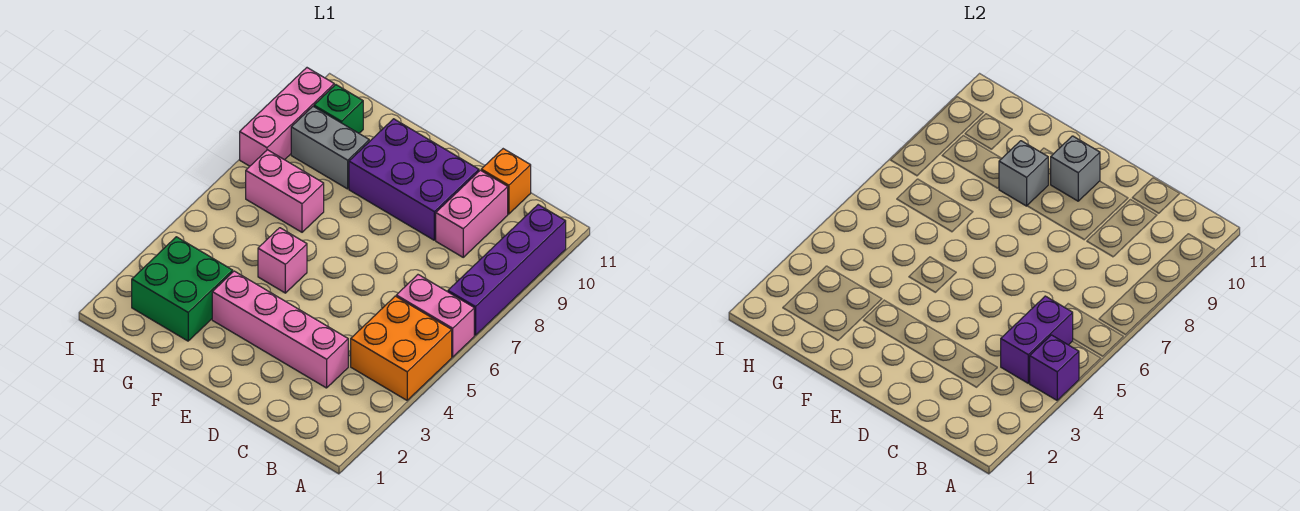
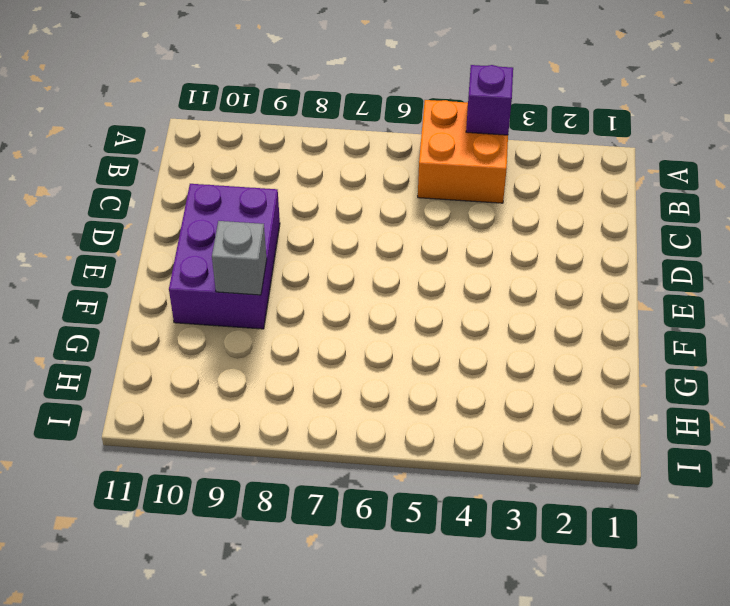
none -> pink brick A6:B6 level 1
none -> purple brick A7:A10 level 1
none -> pink brick C3:F3 level 1

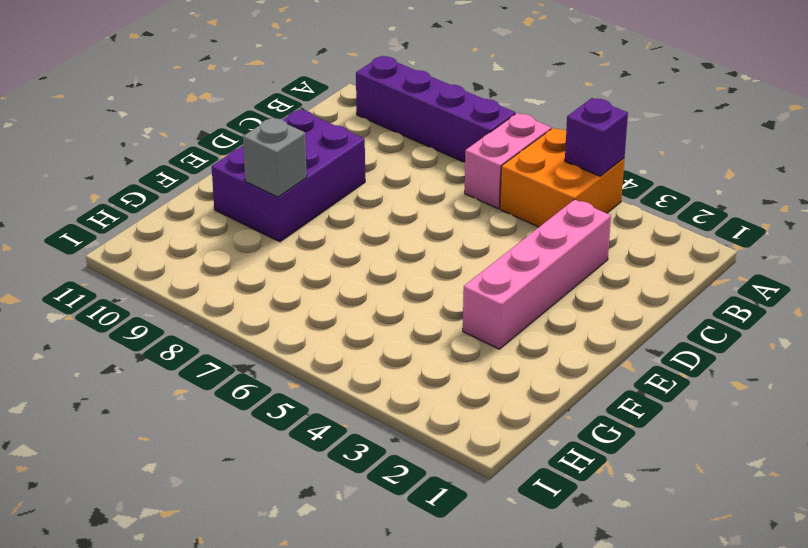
none -> pink brick C9:C10 level 1
none -> orange brick C11 level 1
none -> pink brick F5 level 1

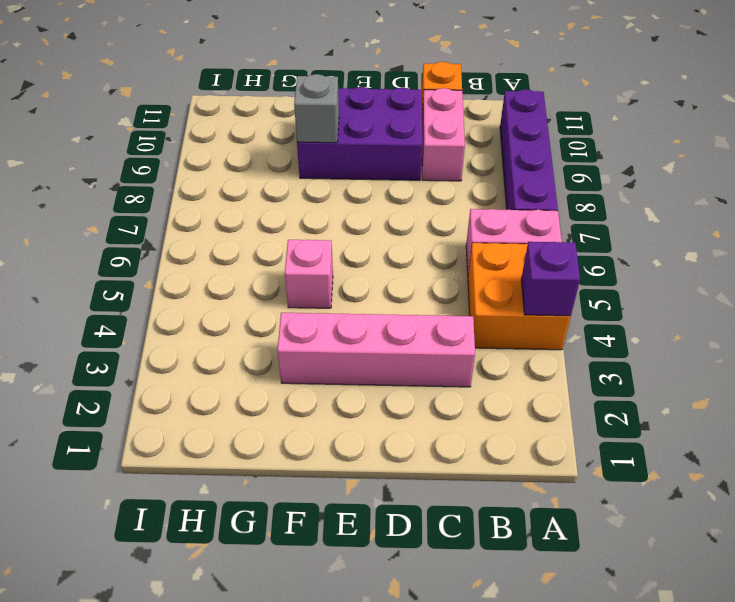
none -> green brick G2:H3 level 1
none -> pink brick G7:H7 level 1
none -> grey brick G9:H9 level 1

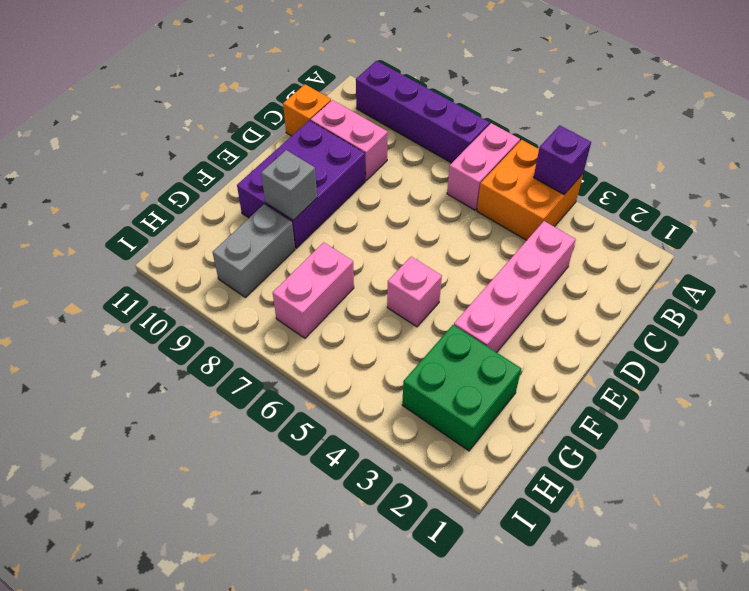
none -> green brick H10 level 1
none -> pink brick I8:I10 level 1
none -> purple brick B4:B5 level 2

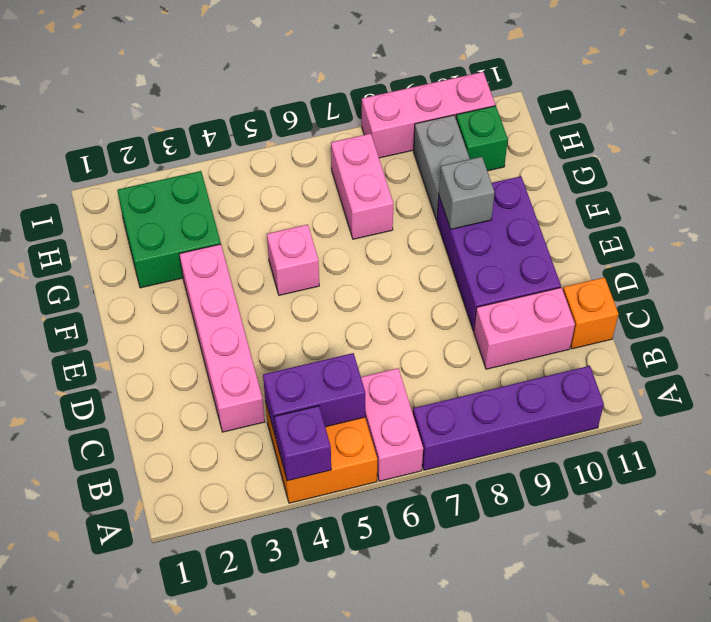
none -> grey brick E10 level 2

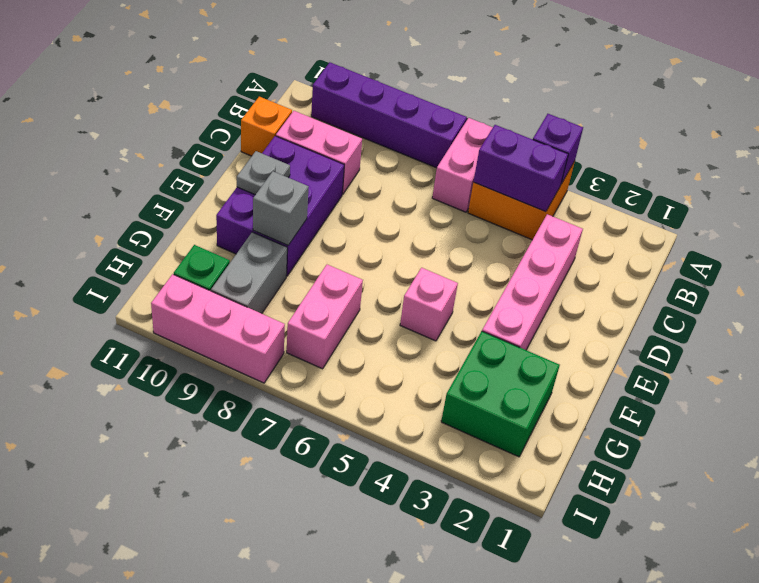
grey plate E10 level 2 -> grey brick E10 level 2

